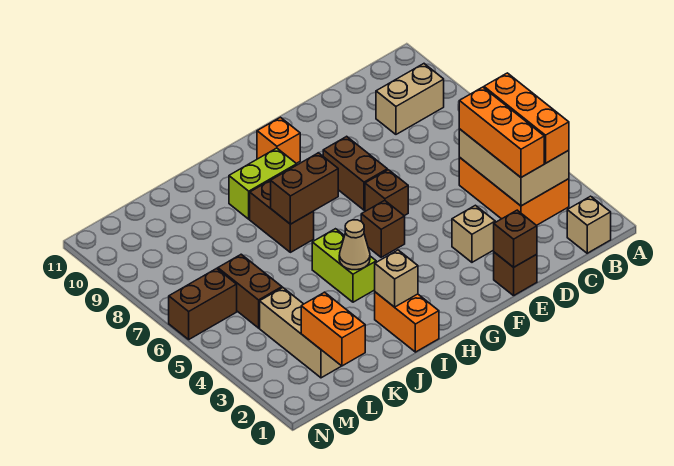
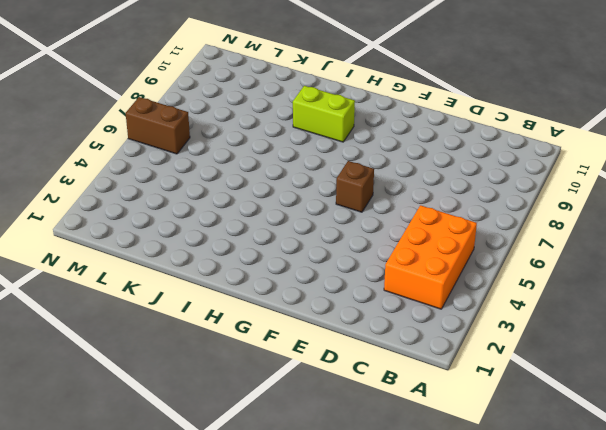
none -> tan brick B1 level 1
none -> tan brick B9:C9 level 1
none -> brown brick E1 level 1

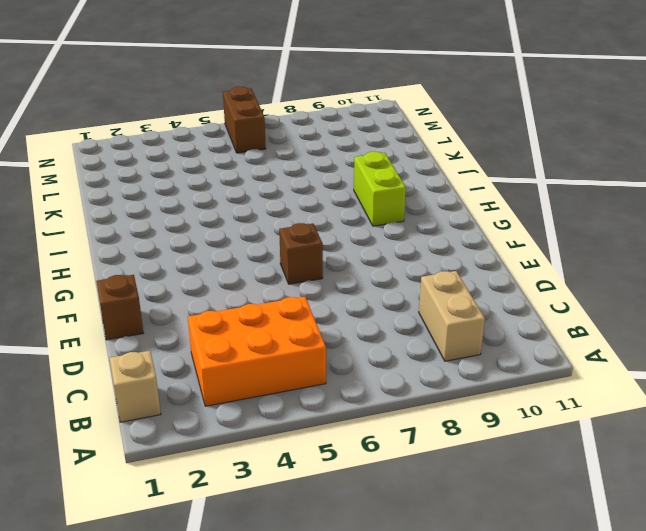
none -> tan brick E3 level 1
none -> brown brick F7:F8 level 1
none -> brown brick G5 level 1

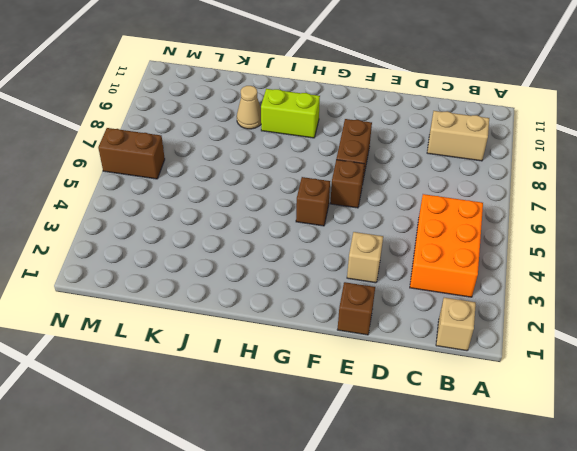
tan cone J9 level 1 -> tan cone I4 level 2
none -> orange brick G10 level 1
none -> orange brick I1:I2 level 1
none -> lime brick I4:I5 level 1

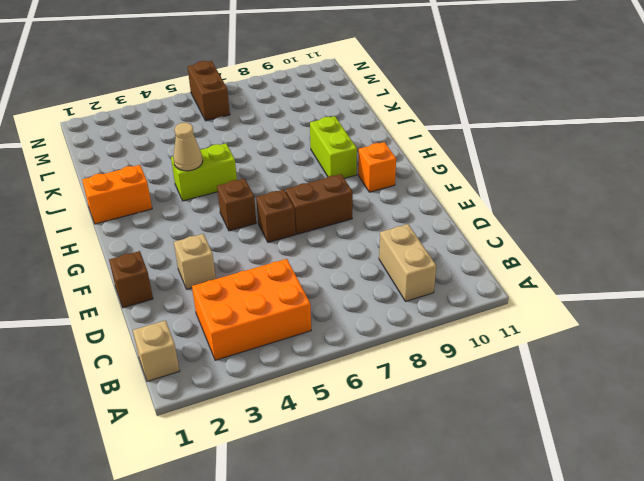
none -> brown brick I7:I8 level 1
none -> tan brick L2:L4 level 1
none -> brown brick L5:L6 level 1

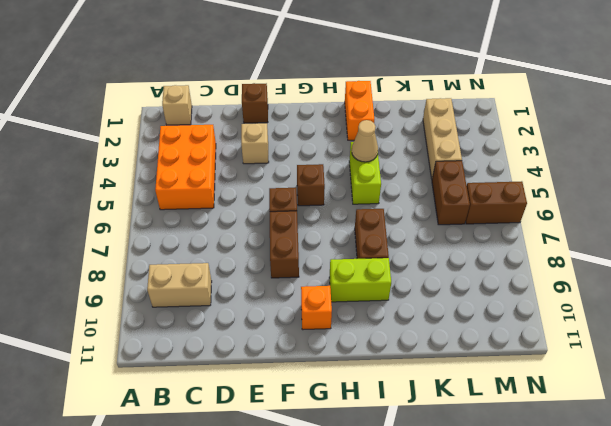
none -> tan brick B3:C5 level 2
none -> brown brick E1 level 2
none -> brown brick H7:I7 level 2

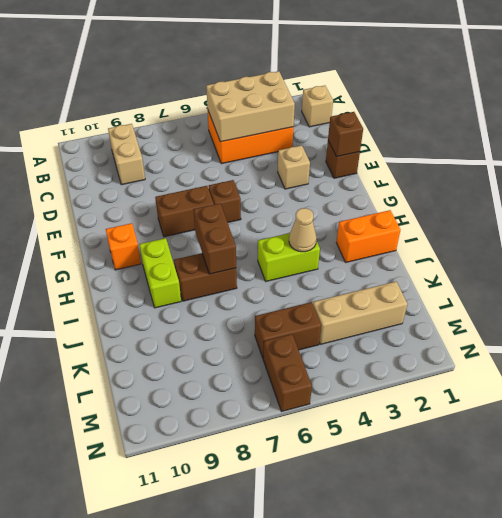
none -> brown brick G5 level 1
none -> tan brick I2 level 2
none -> orange brick L1:L2 level 2

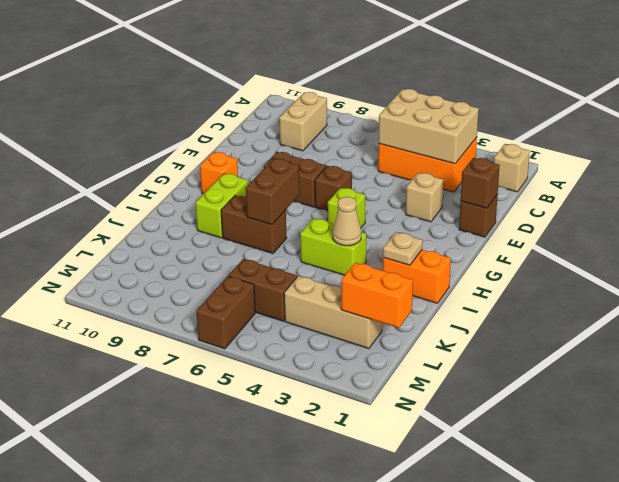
lime brick G5 level 1 -> brown brick G5 level 1
tan plate I2 level 2 -> tan brick I2 level 2
none -> orange brick B3:B5 level 3
none -> orange brick C3:C5 level 3

